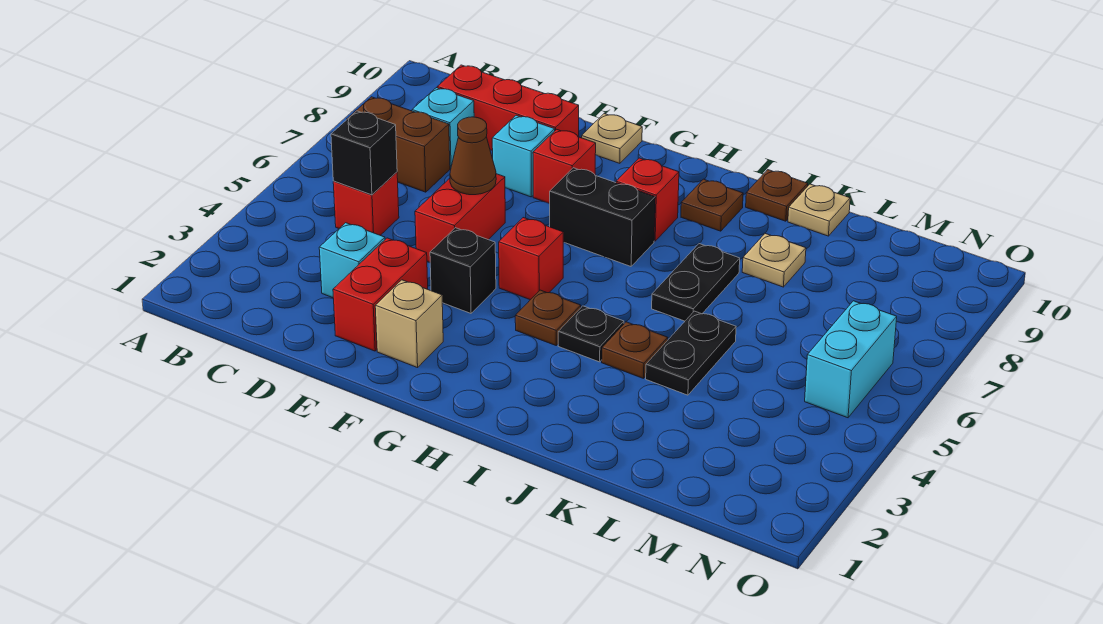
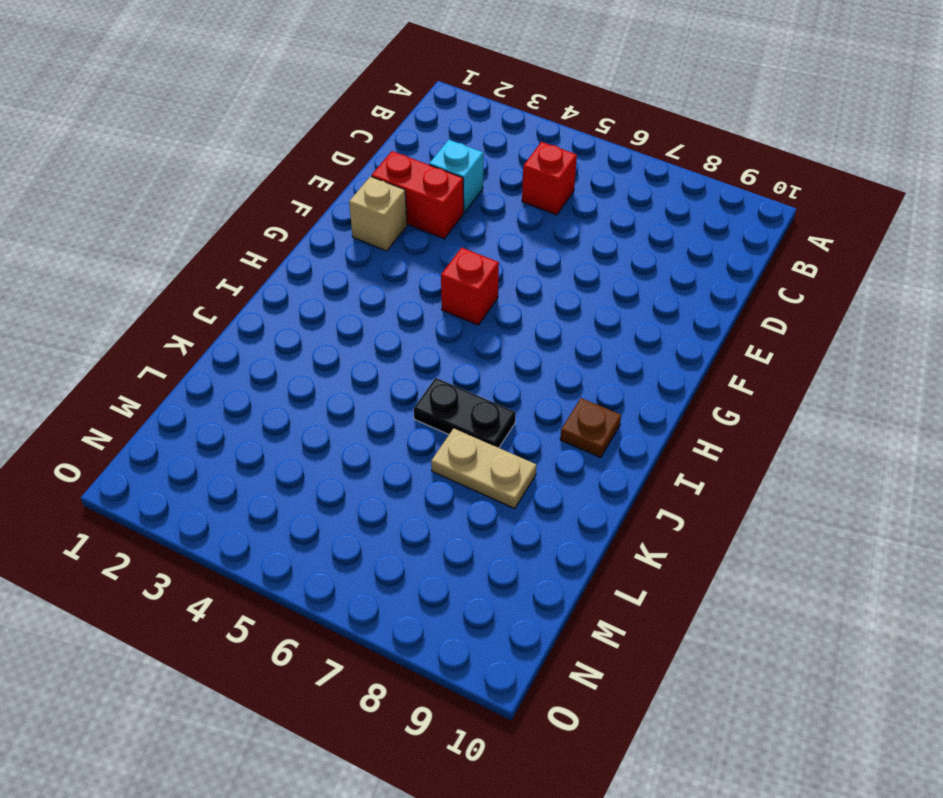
tan plate K7:K8 level 1 -> tan plate K8 level 1
none -> brown brick B7:C7 level 1
none -> cyan brick C8 level 1
none -> red brick C9:E9 level 1

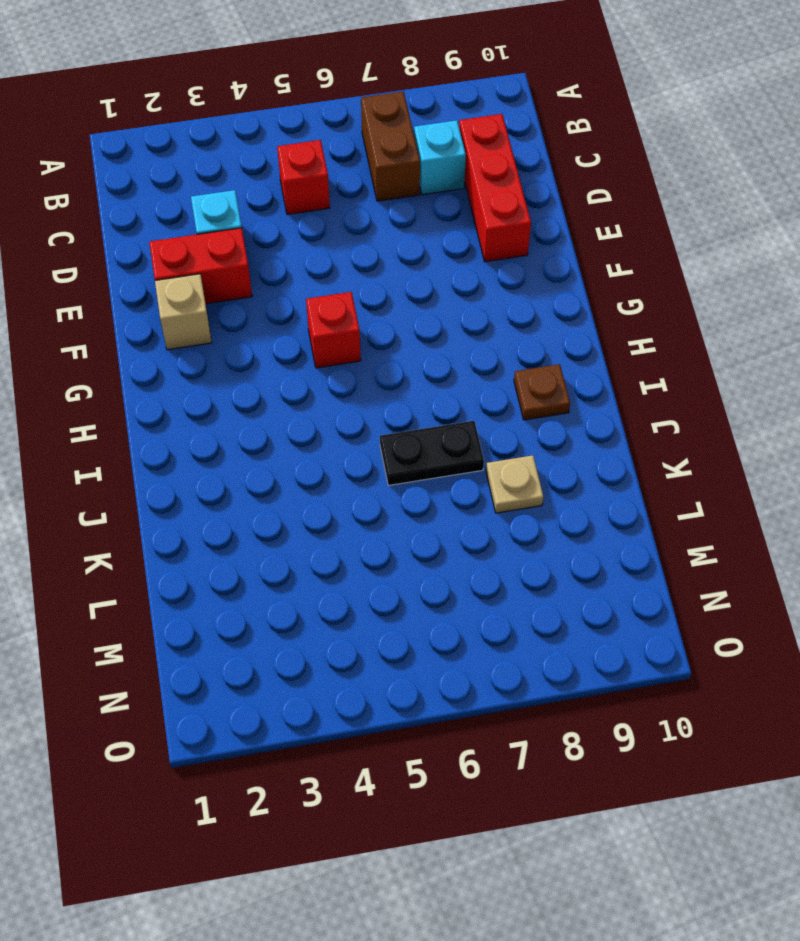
none -> red brick E5:E6 level 1
none -> cyan brick E8 level 1
none -> black brick F4 level 1

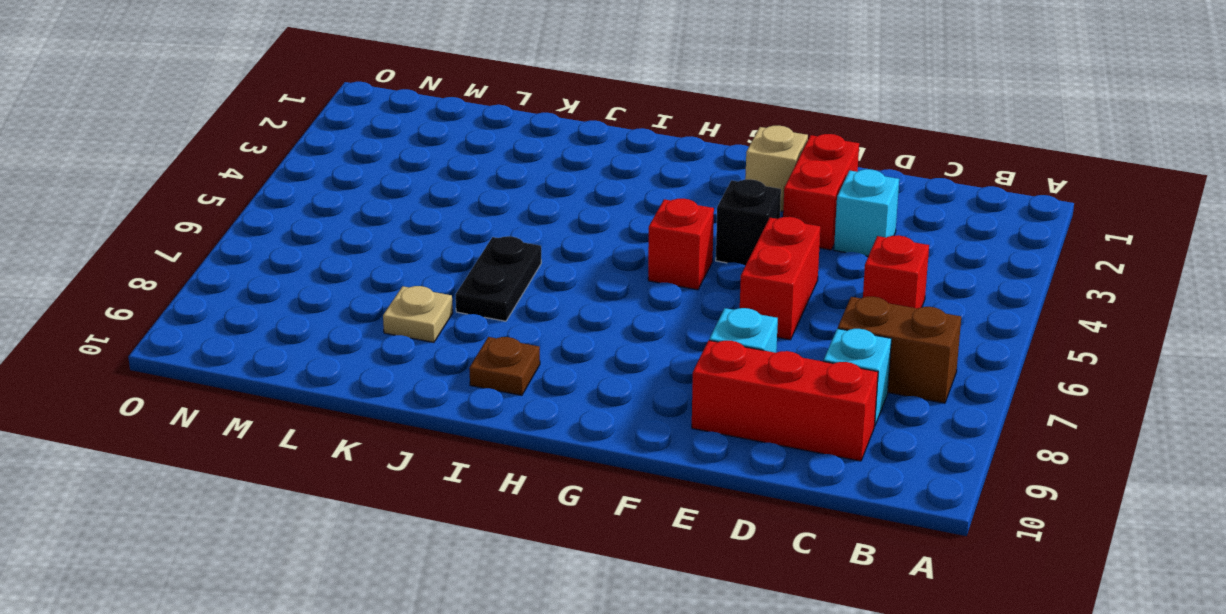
none -> red brick F8 level 1
none -> tan plate F10 level 1
none -> black brick G7:H7 level 1

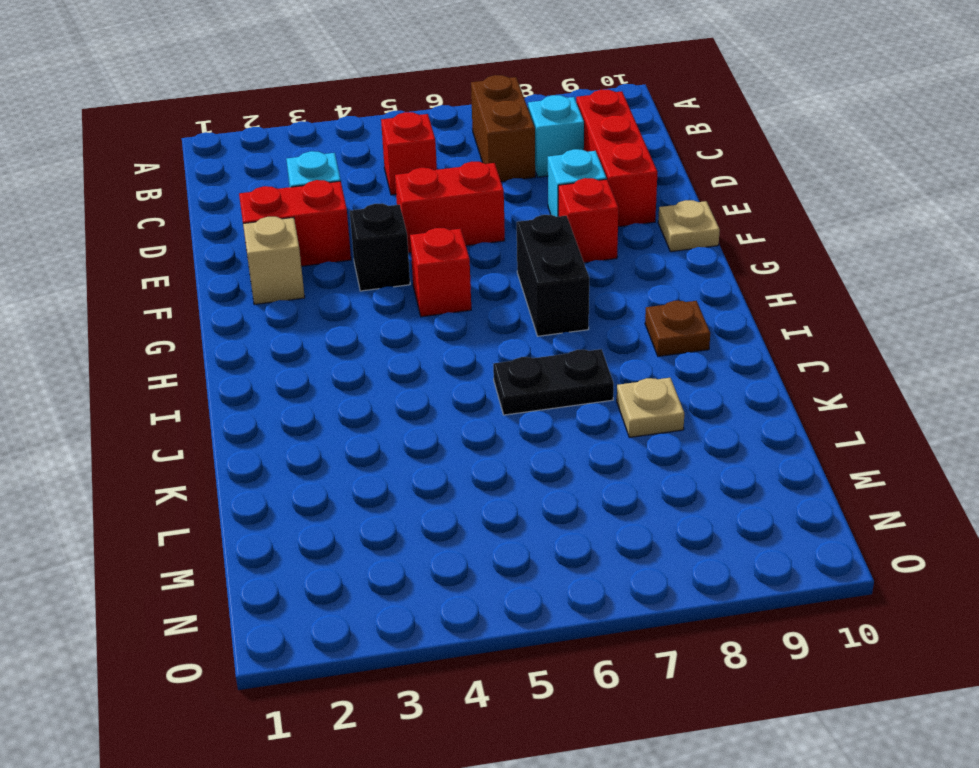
none -> brown plate H4 level 1
none -> red brick H8 level 1
none -> black plate I4 level 1

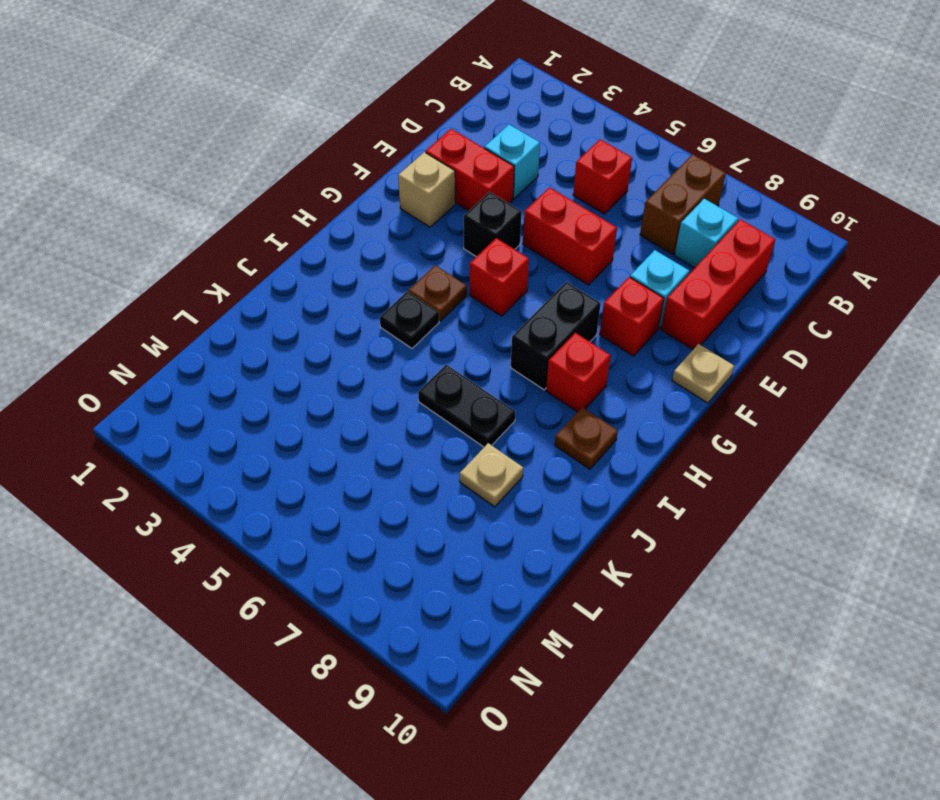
none -> brown plate J4 level 1
none -> brown plate J10 level 1
none -> black plate K4:K5 level 1

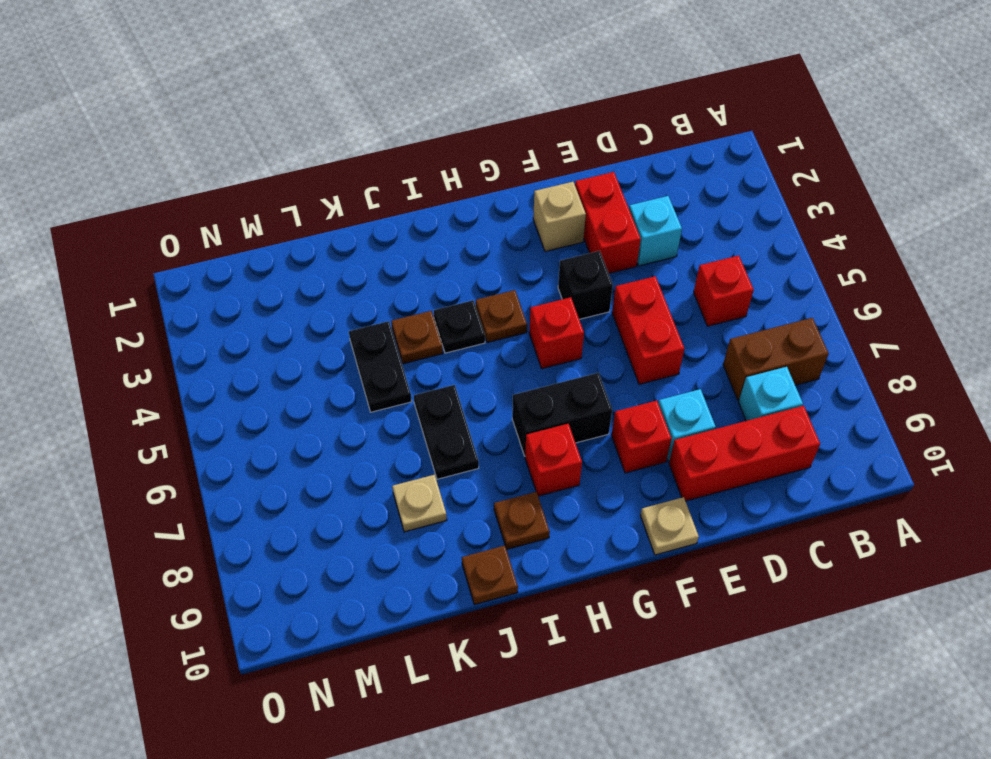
none -> tan plate K10 level 1
none -> cyan brick N5:N6 level 1
none -> black brick C5 level 2

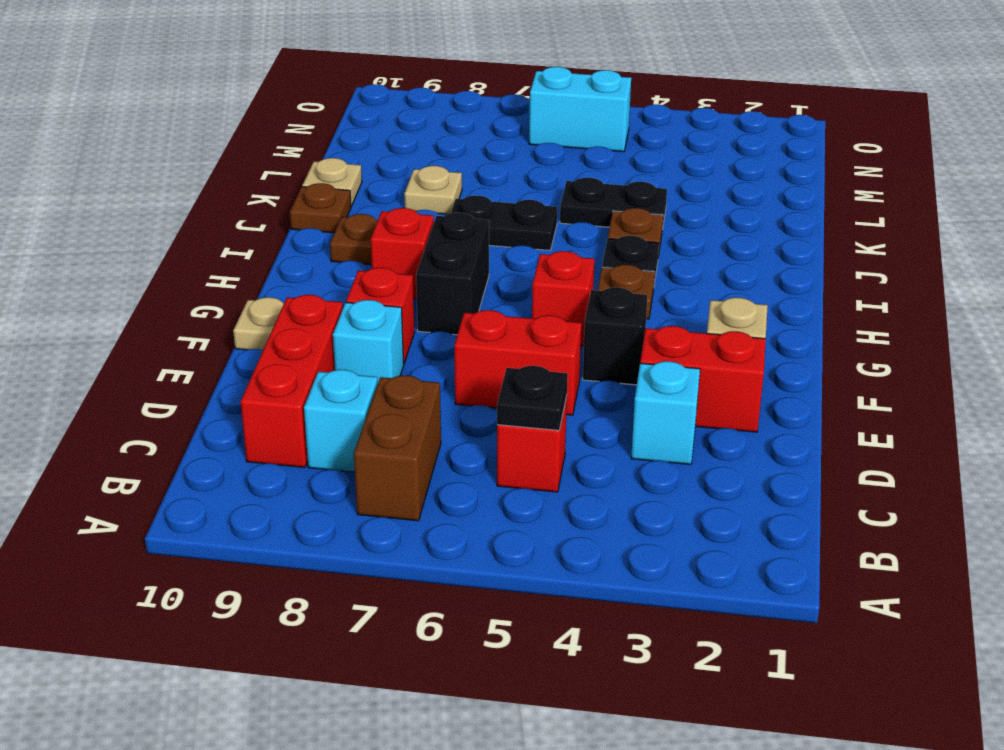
black plate C5 level 2 -> black brick C5 level 2
none -> brown cone E6 level 2

